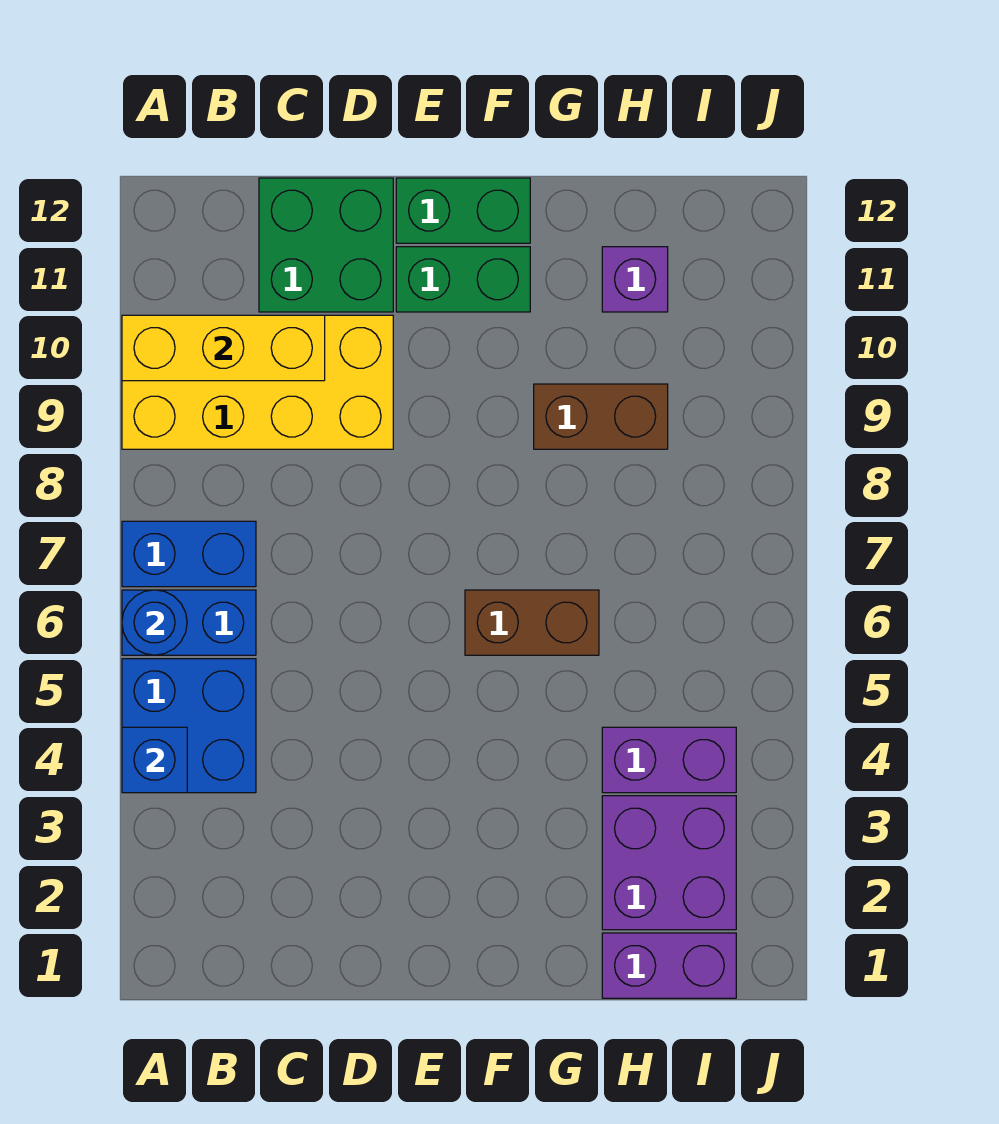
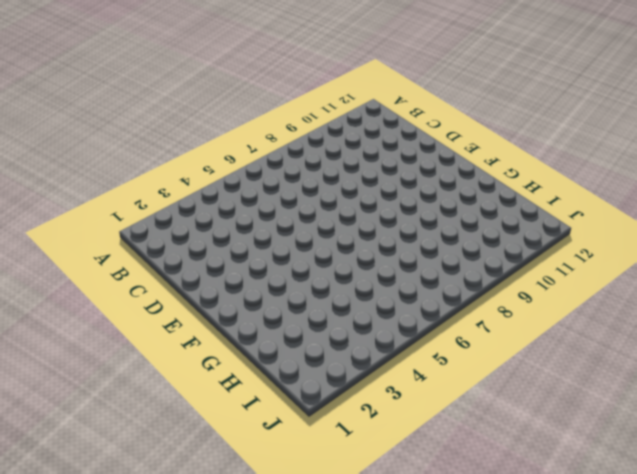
none -> blue brick A4:B5 level 1
none -> blue brick A6:B6 level 1
none -> blue brick A7:B7 level 1

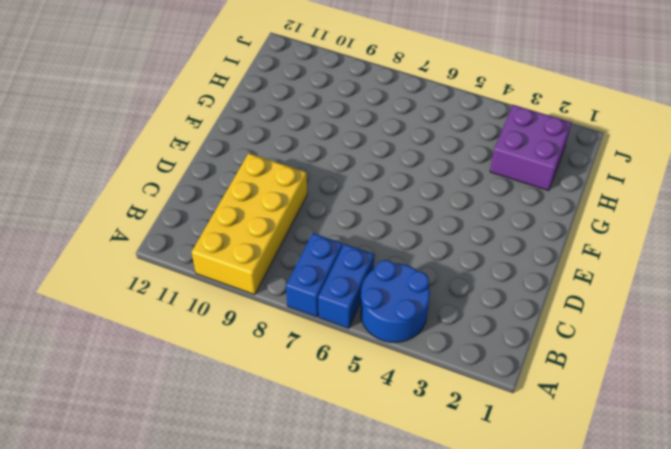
blue round brick A4:B5 level 1 -> blue brick A4:B5 level 1
none -> green brick C11:D12 level 1
none -> green brick E11:F11 level 1
none -> green brick E12:F12 level 1

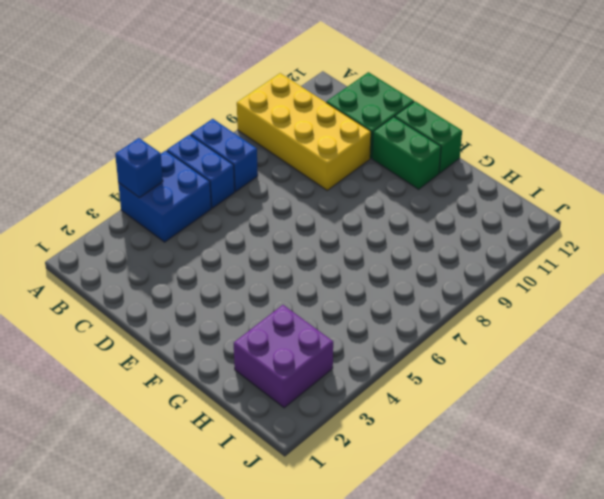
none -> brown brick F6:G6 level 1
none -> brown brick G9:H9 level 1
none -> purple brick H1:I1 level 1

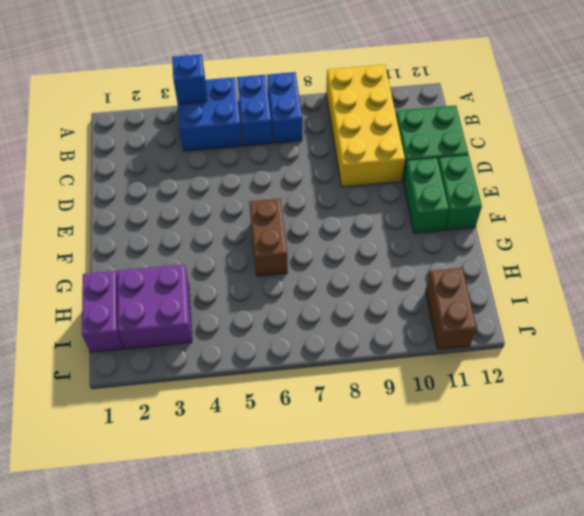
brown brick I11:J11 level 1 -> brown brick G9:H9 level 1
none -> purple brick H4:I4 level 1
none -> purple brick H11 level 1
none -> blue round brick A6 level 2

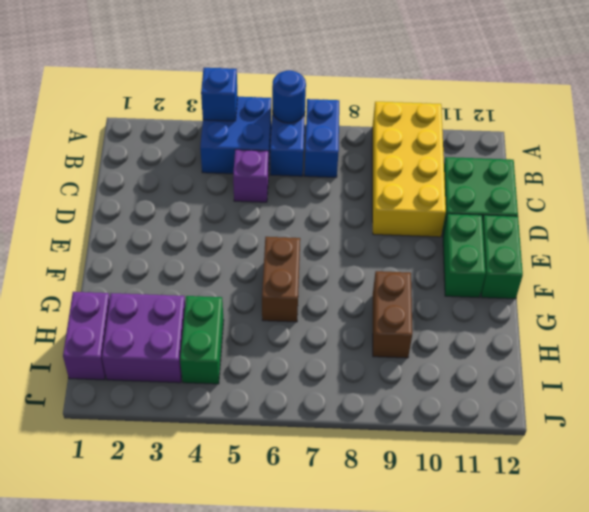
purple brick C5 level 1 -> purple brick H11 level 1
green brick H4:I4 level 1 -> purple brick H4:I4 level 1
none -> yellow brick A10:C10 level 2

